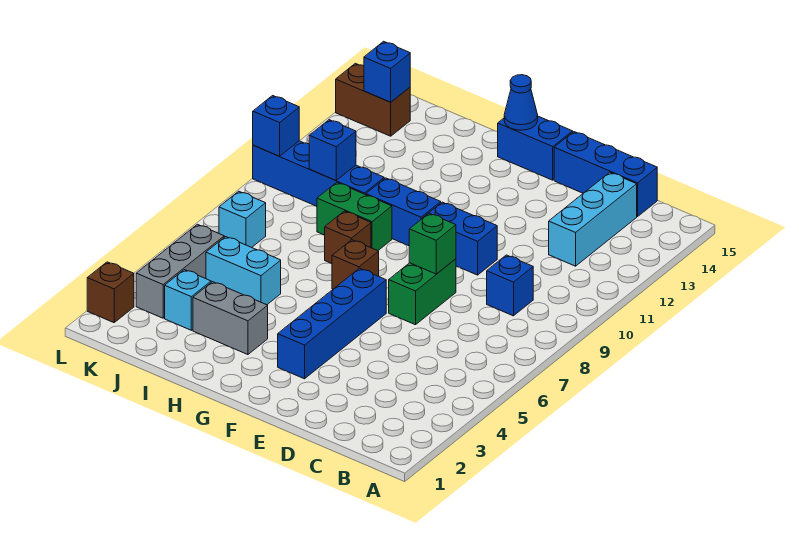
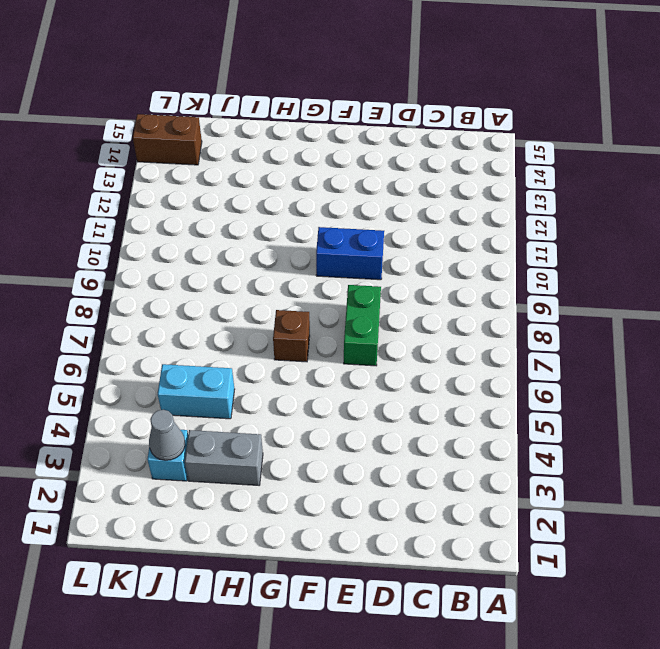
grey cone J3 level 2 -> none
none -> blue brick C9 level 1
none -> cyan brick C12:C14 level 1
none -> blue brick C15:E15 level 1

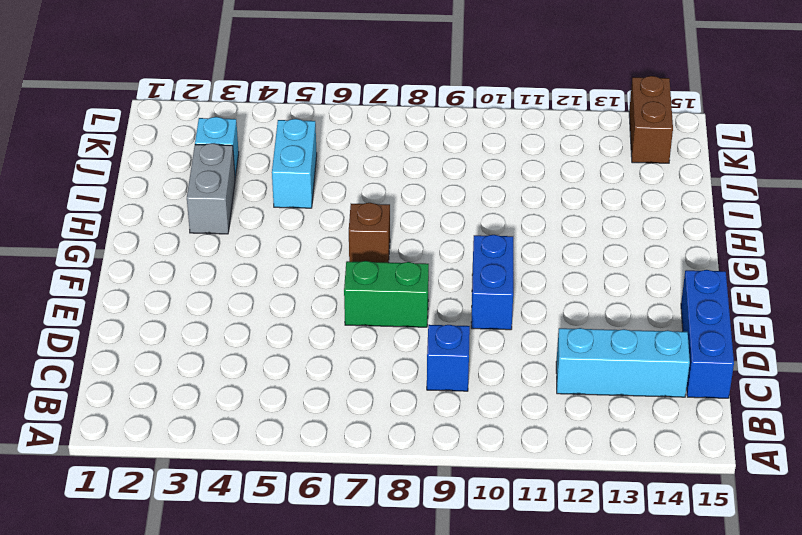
none -> blue brick F3:F6 level 1
none -> blue brick F15:G15 level 1
none -> blue brick G10:H10 level 1

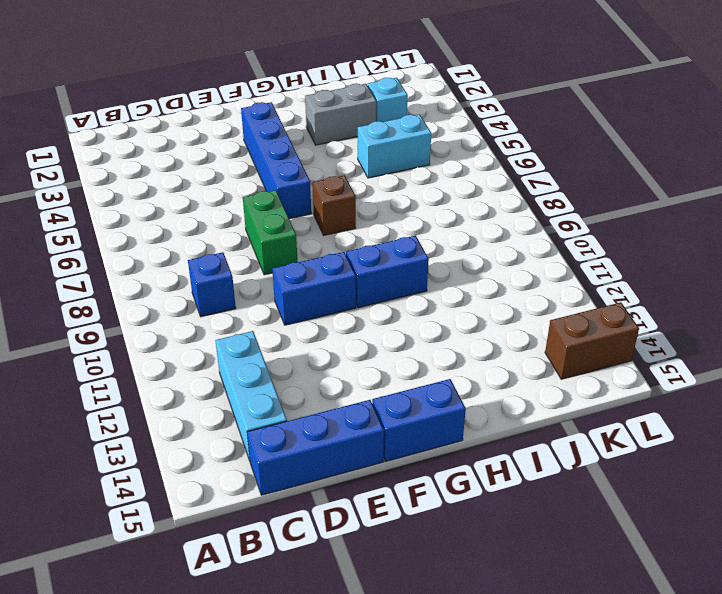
none -> brown brick H8 level 1
none -> green brick H9:I9 level 1
none -> blue brick I10:L10 level 1

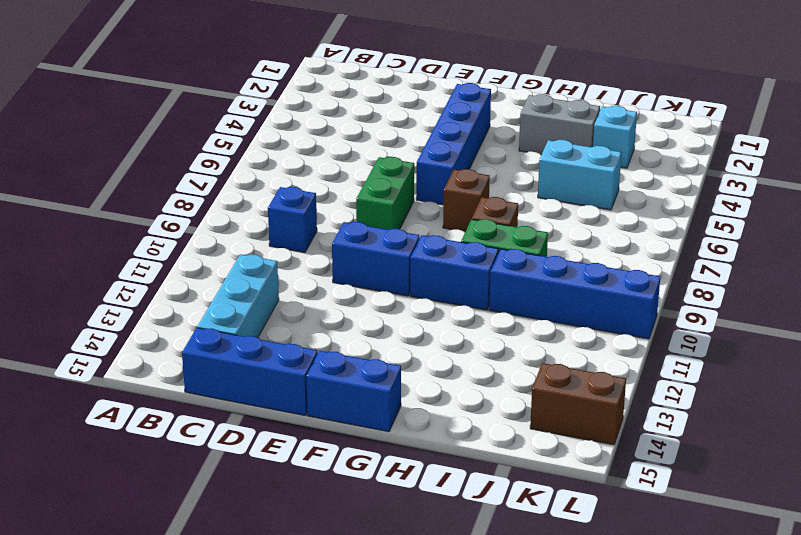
none -> grey brick K3:K5 level 1
none -> cyan brick K7 level 1
none -> brown brick L2 level 1

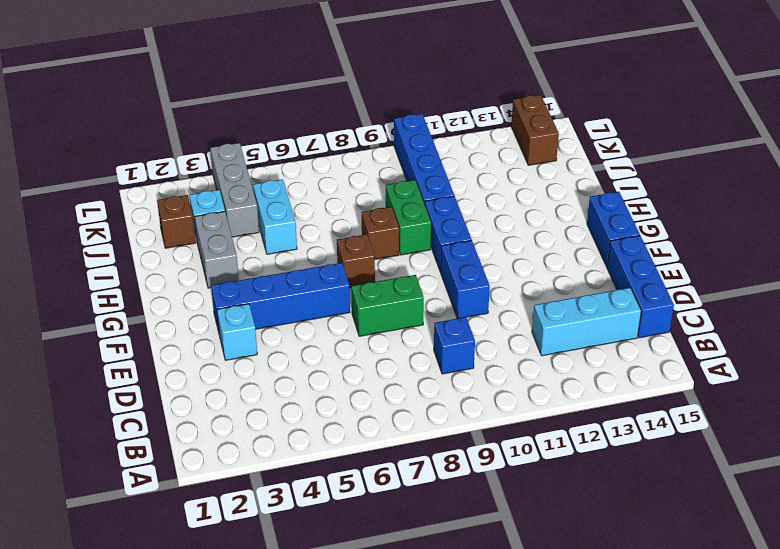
cyan brick E3 level 1 -> cyan brick K7 level 1
brown brick J2 level 1 -> brown brick L2 level 1
grey brick J4:L4 level 1 -> grey brick K3:K5 level 1
none -> green brick E8 level 2
none -> blue cone G15 level 2
none -> blue brick J10 level 2

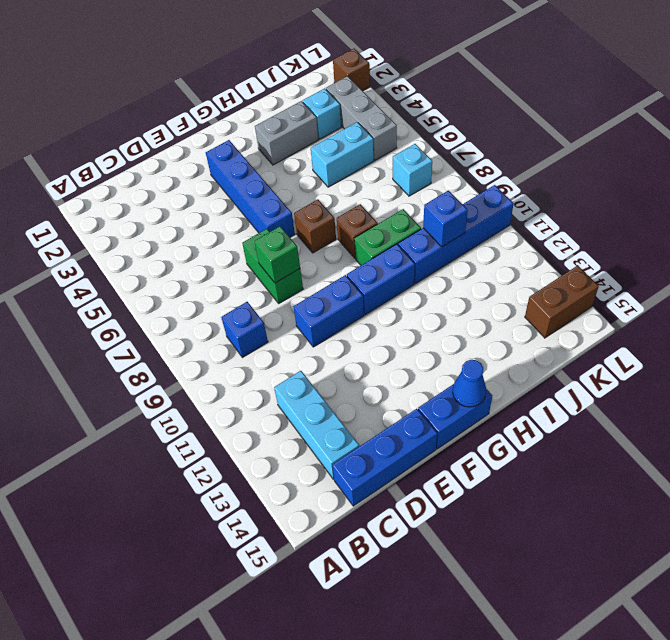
none -> blue brick K14 level 2
none -> blue brick L10 level 2

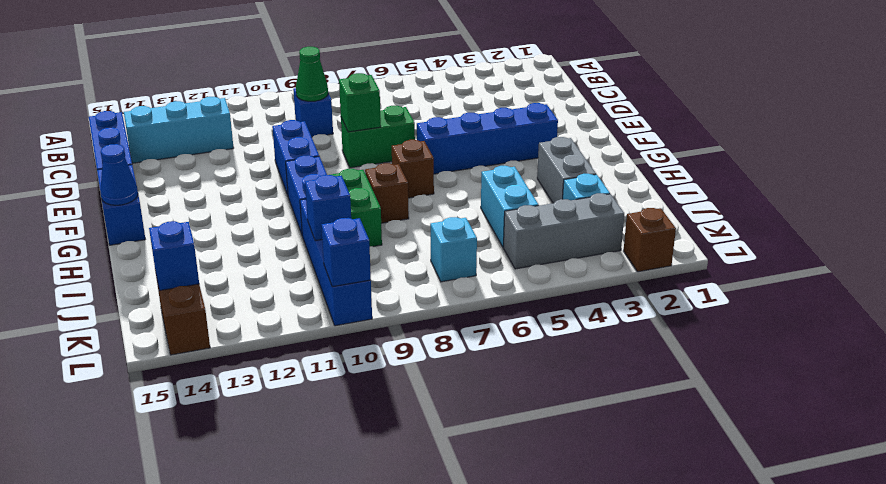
green cone C9 level 2 -> none

